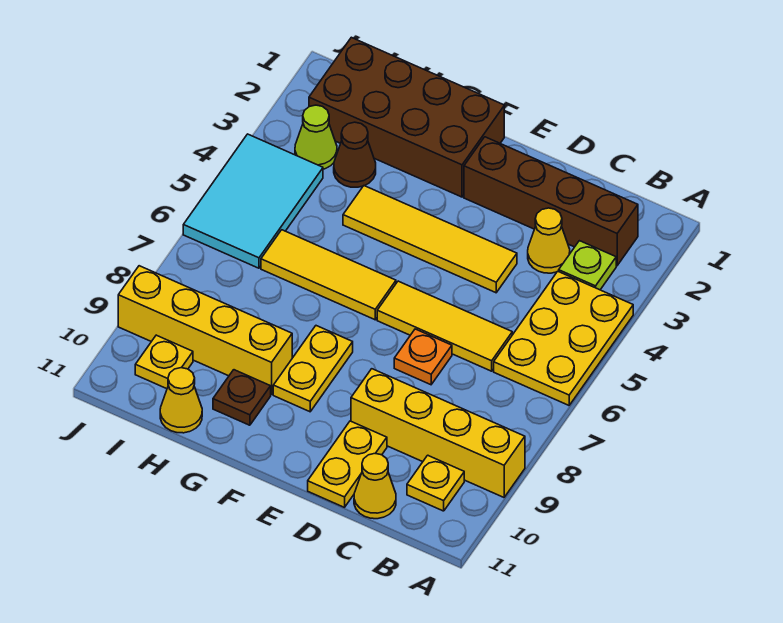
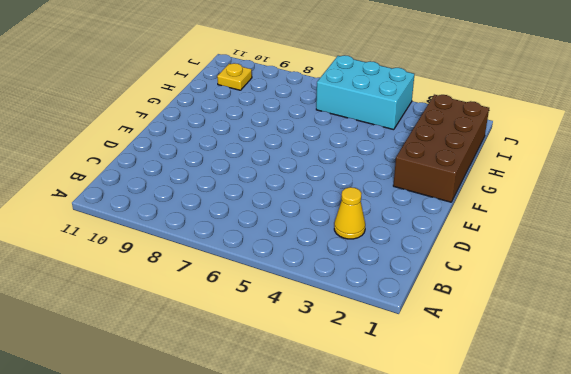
cyan brick I4:J6 level 1 -> cyan tile I4:J6 level 1
none -> yellow plate A4:B6 level 1
none -> yellow brick A9:D9 level 1
none -> brown brick B2:E2 level 1

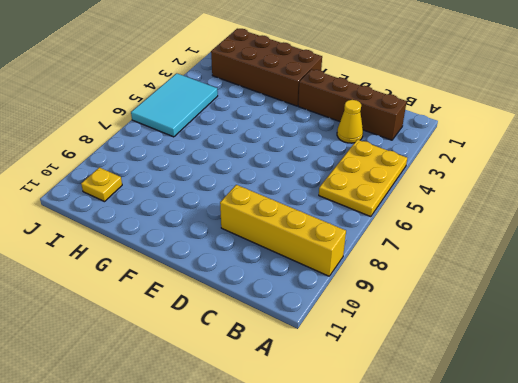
none -> lime plate B3 level 1
none -> yellow plate B10 level 1
none -> yellow tile C6:E6 level 1

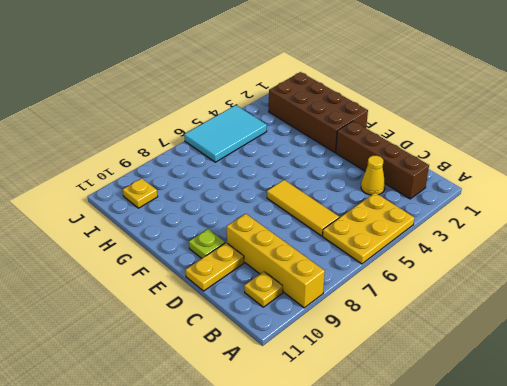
lime plate E10 level 1 -> lime plate B3 level 1
none -> yellow cone C11 level 1
none -> yellow tile D4:G4 level 1
none -> orange plate D7 level 1

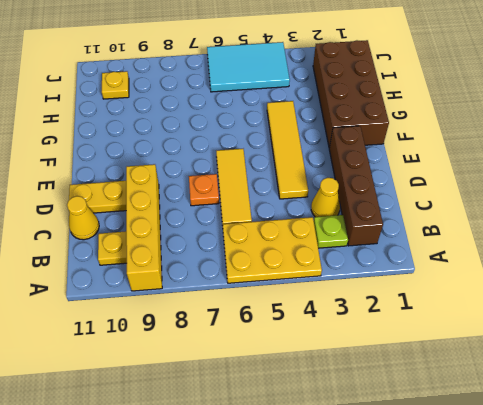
none -> yellow tile F6:H6 level 1
none -> yellow plate F8:F9 level 1
none -> yellow brick G9:J9 level 1

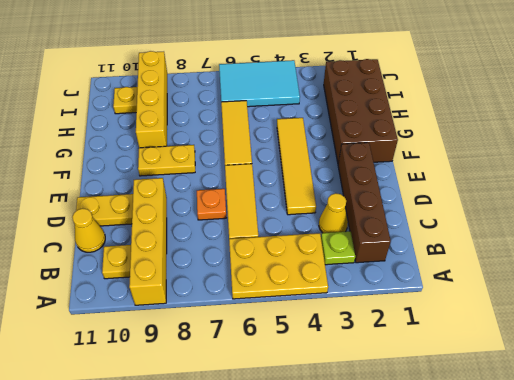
none -> brown plate G10 level 1
none -> brown cone H3 level 1
none -> yellow cone H11 level 1

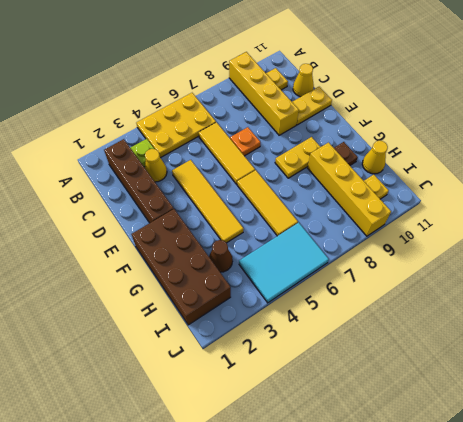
none -> lime cone I3 level 1

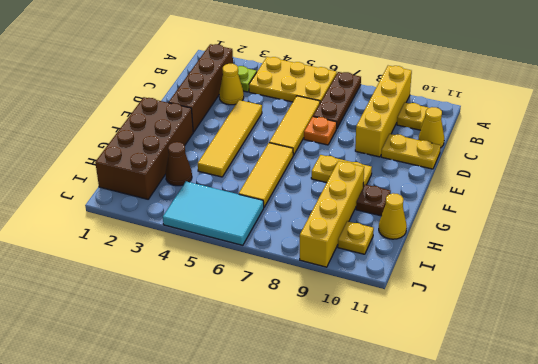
brown plate A7:C7 level 1 -> none
none -> lime cone I3 level 1

